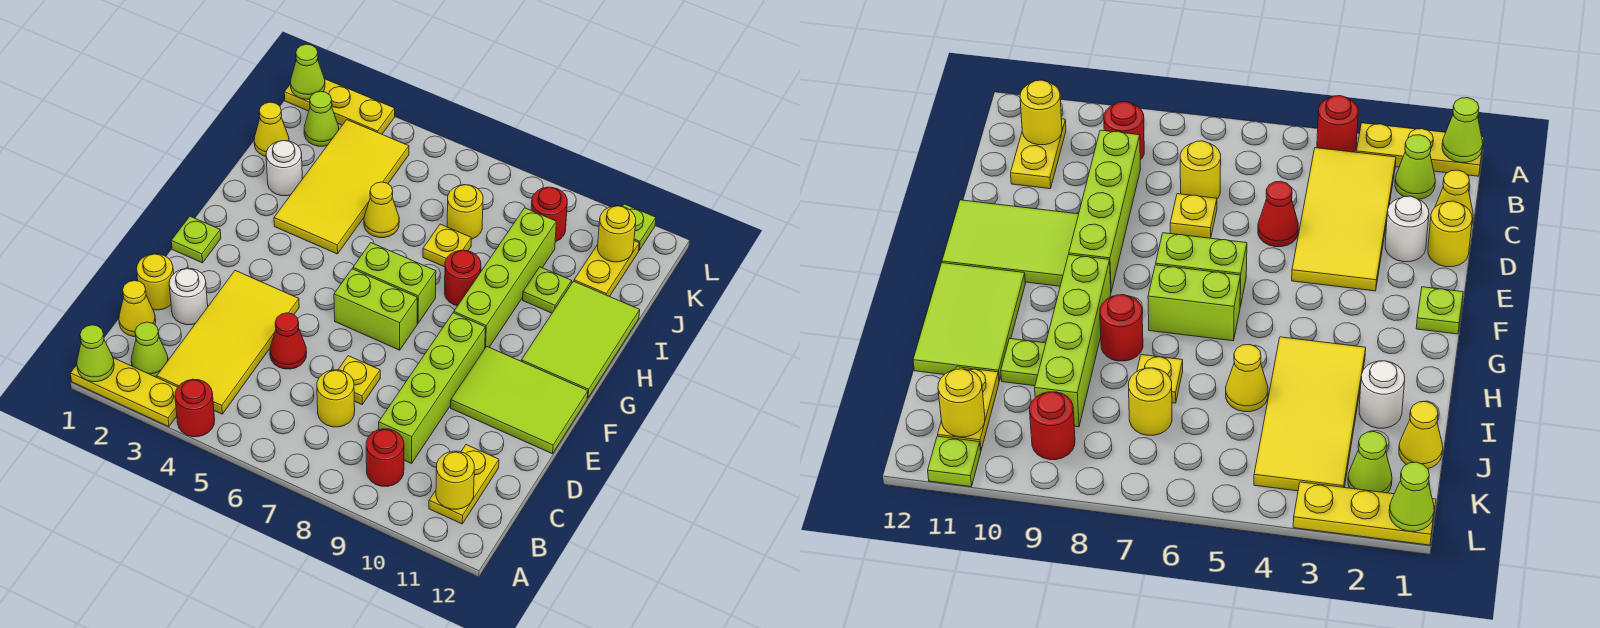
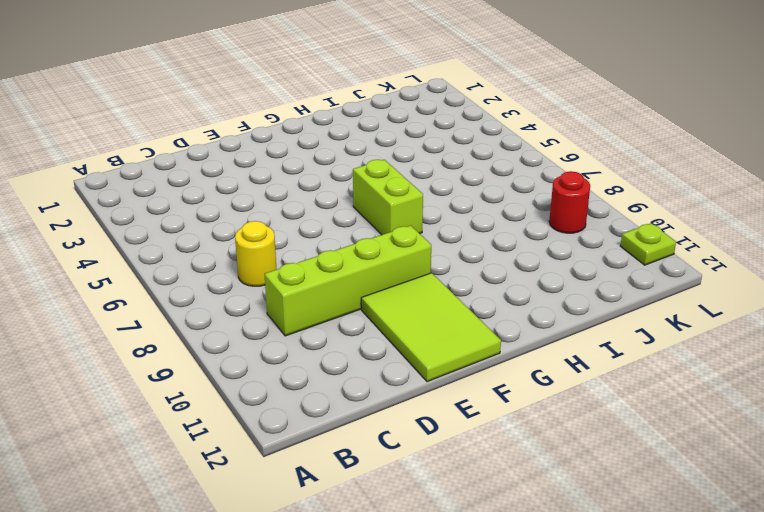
none -> yellow plate A1:A3 level 1
none -> red round brick A4 level 1
none -> lime cone B2 level 1
none -> yellow tile B3:E4 level 1

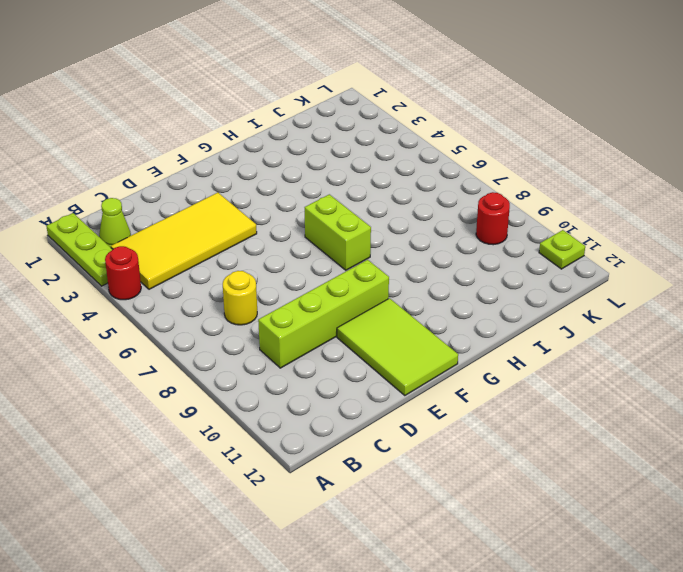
lime plate A1:A3 level 1 -> yellow plate A1:A3 level 1
none -> red round brick B9 level 1
none -> yellow plate B11:C11 level 1
none -> yellow cone C1 level 1
none -> yellow round brick D1 level 1

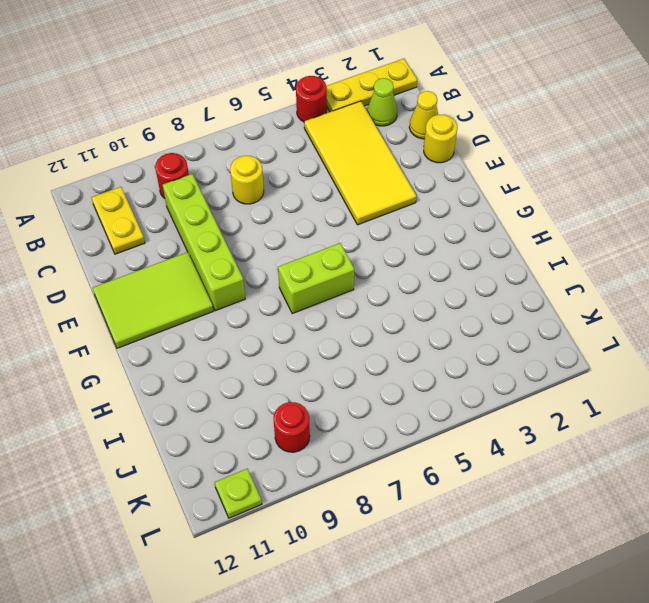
none -> white round brick D2 level 1
none -> red cone D5 level 1
none -> yellow plate D7 level 1
none -> lime plate F1 level 1

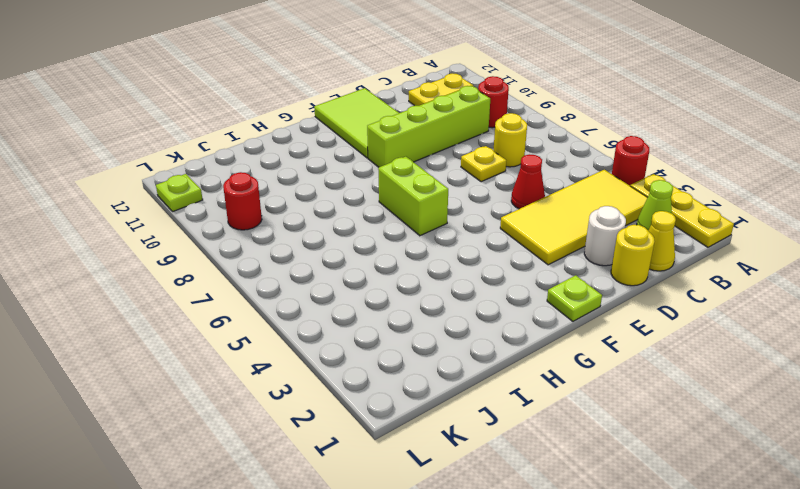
none -> lime brick F6:F7 level 1
none -> lime brick G9:J9 level 1
none -> lime tile G11:I12 level 1
none -> yellow tile H3:K4 level 1

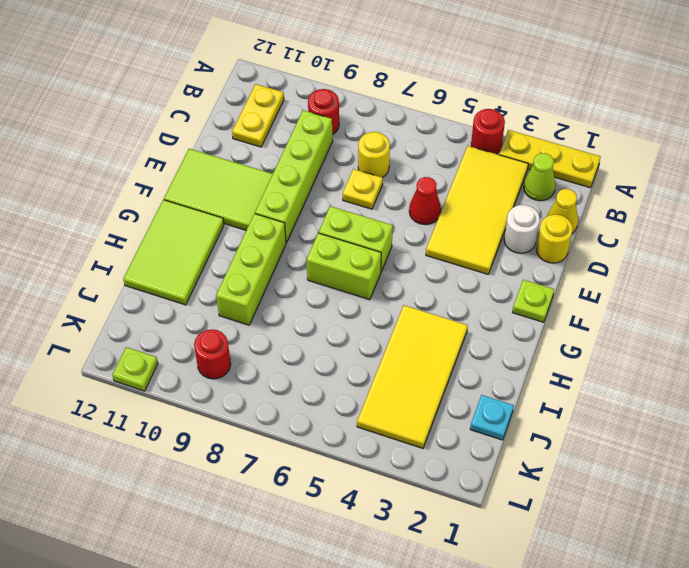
lime brick G9:I9 level 1 -> lime brick G9:J9 level 1
cyan plate J1 level 1 -> yellow cone J1 level 1
none -> red round brick H8 level 1
none -> white round brick I2 level 1
none -> yellow cone I5 level 1
none -> yellow plate I7 level 1

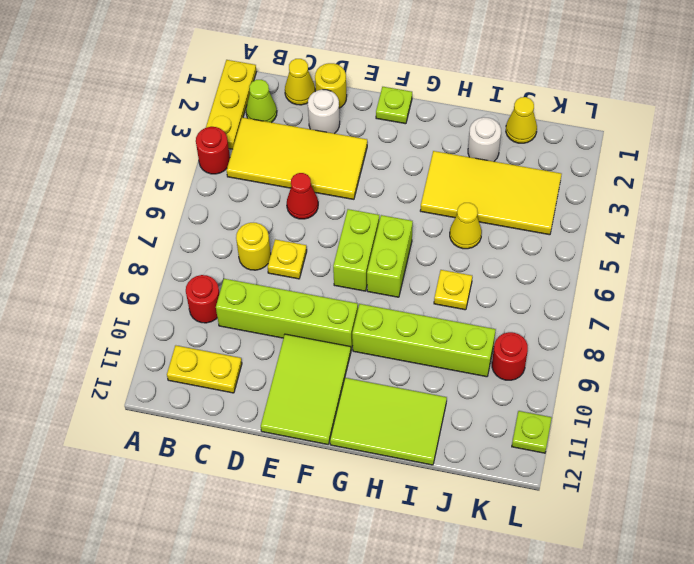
none -> red round brick H8 level 1
none -> lime plate I10 level 1
none -> yellow round brick J7 level 1
none -> yellow plate J11:K11 level 1

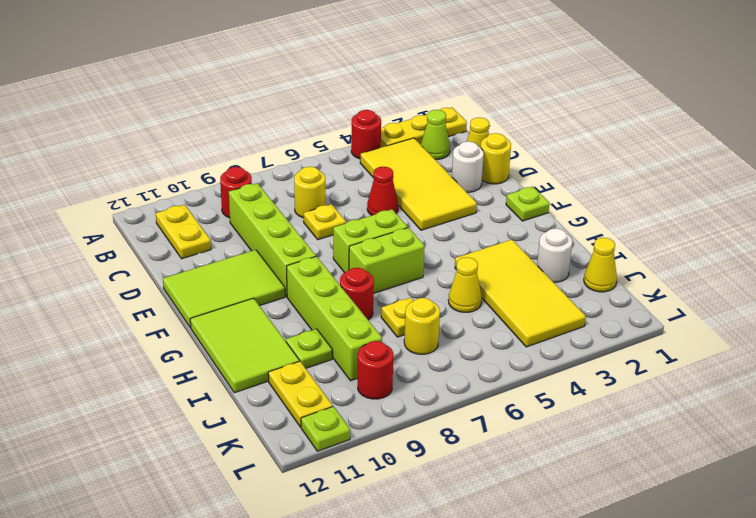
none -> lime cone K2 level 1
none -> yellow plate L1:L3 level 1
none -> lime cone A1 level 2
none -> yellow round brick B11 level 2

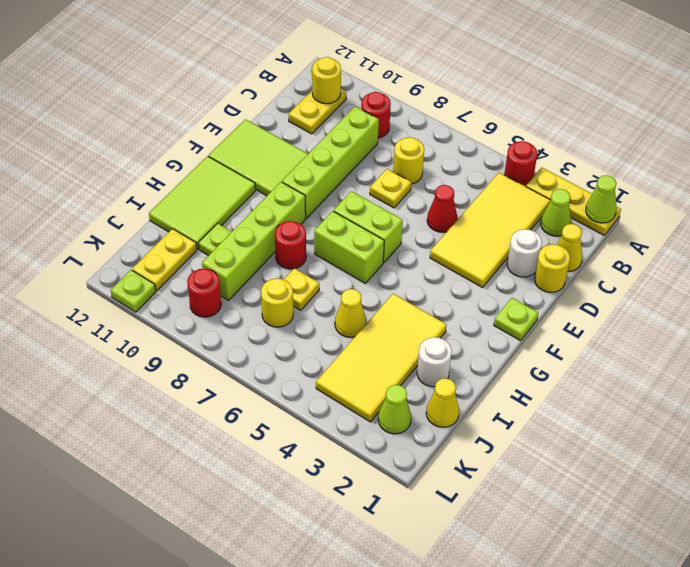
none -> yellow plate L1:L3 level 1
none -> yellow round brick K11 level 2
none -> lime cone L1 level 2

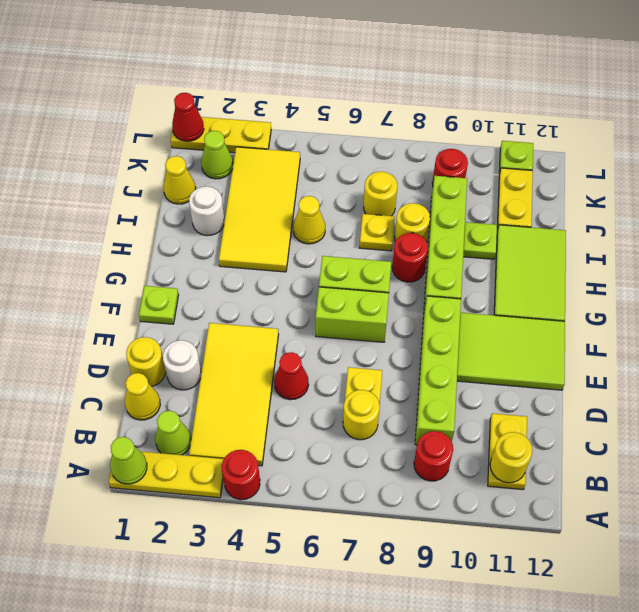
yellow round brick I8 level 1 -> yellow round brick K11 level 2
red cone L1 level 2 -> lime cone L1 level 2

